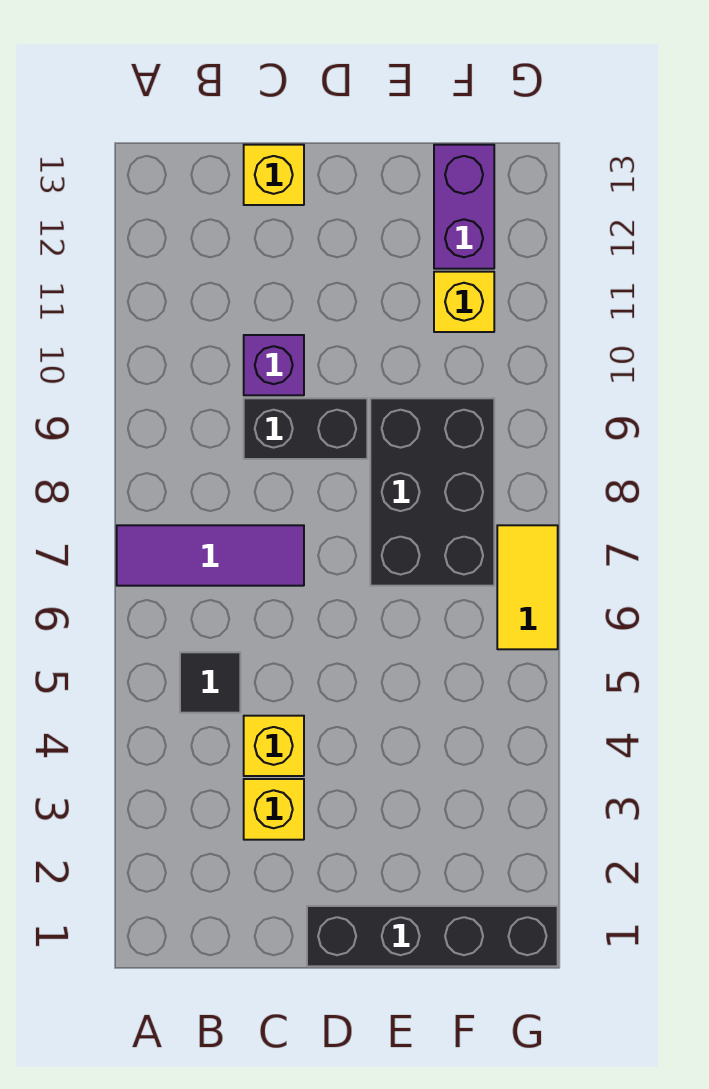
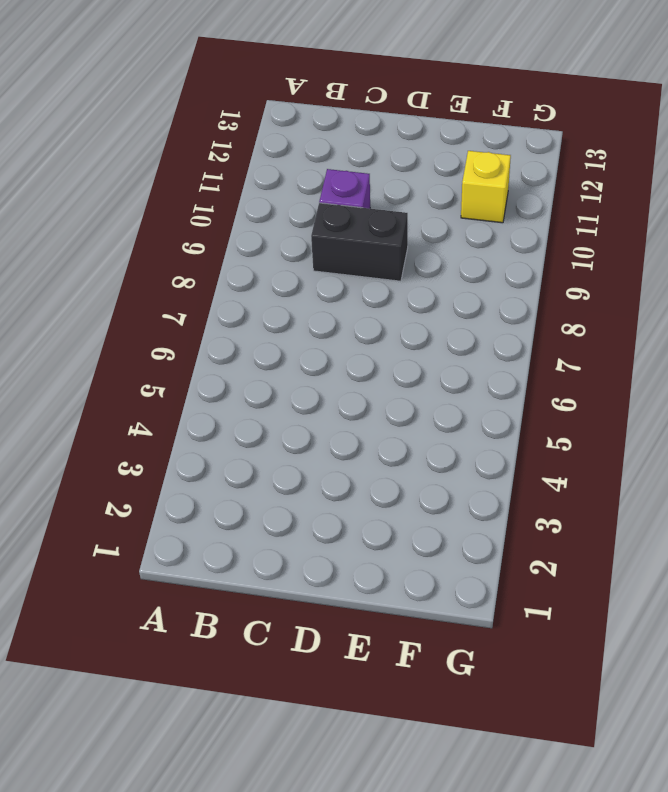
none -> purple tile A7:C7 level 1
none -> black tile B5 level 1
none -> yellow brick C3 level 1

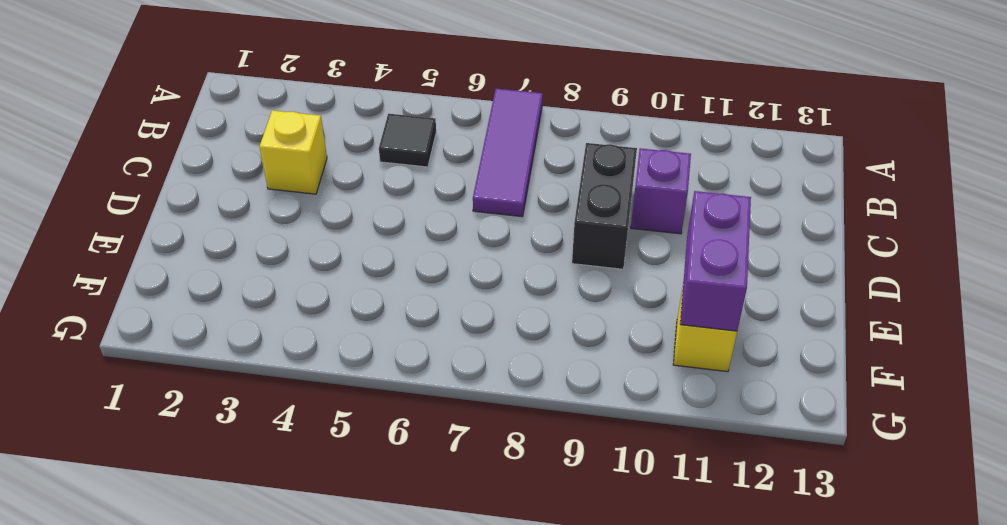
purple brick E11:F11 level 2 -> purple brick F12:F13 level 1
none -> yellow brick C4 level 1
none -> yellow brick C13 level 1
none -> black brick D1:G1 level 1

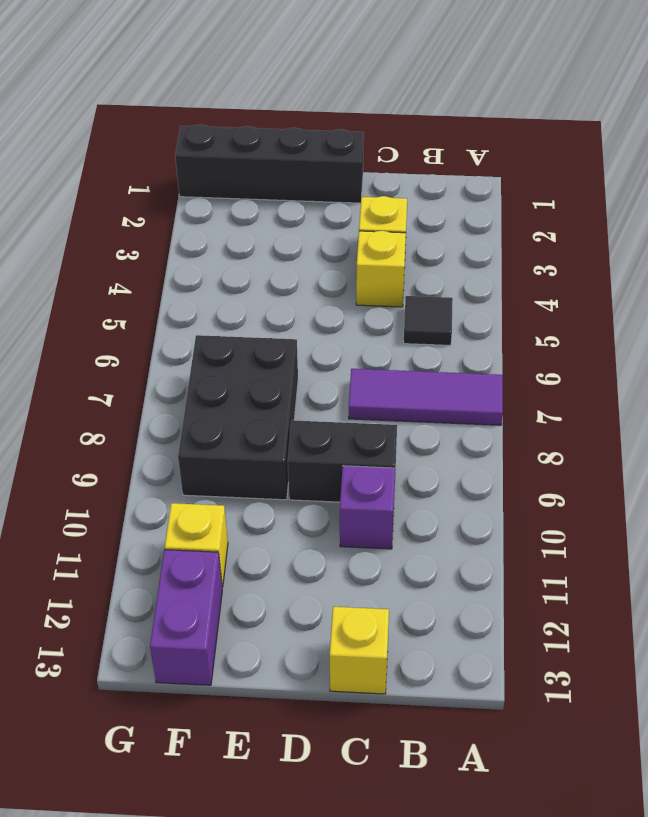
none -> yellow tile G6:G7 level 1

